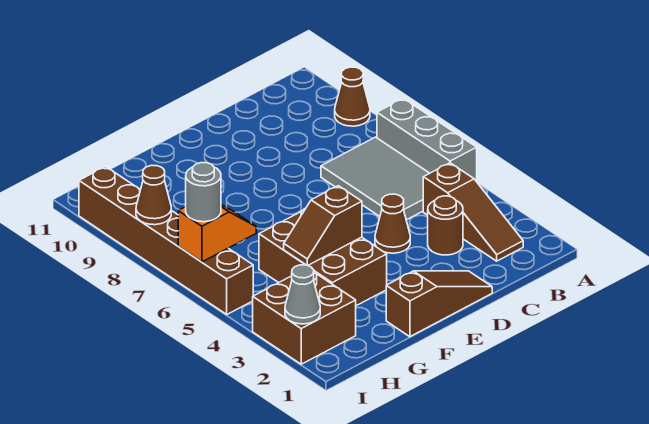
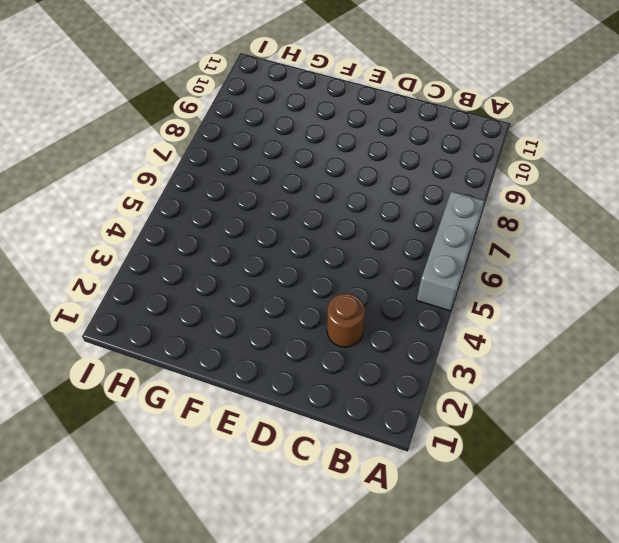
none -> brown cone A9 level 1
none -> brown slope B2:B4 level 1 top 4
none -> grey tile B5:C7 level 1

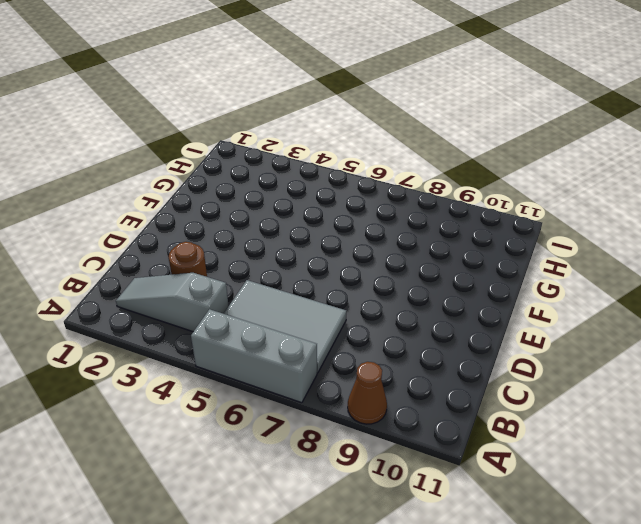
grey slope B2:B4 level 1 top 4 -> brown slope B2:B4 level 1 top 4
none -> brown slope D1:F1 level 1 top F
none -> brown cone D4 level 1
none -> brown brick F3:G5 level 1

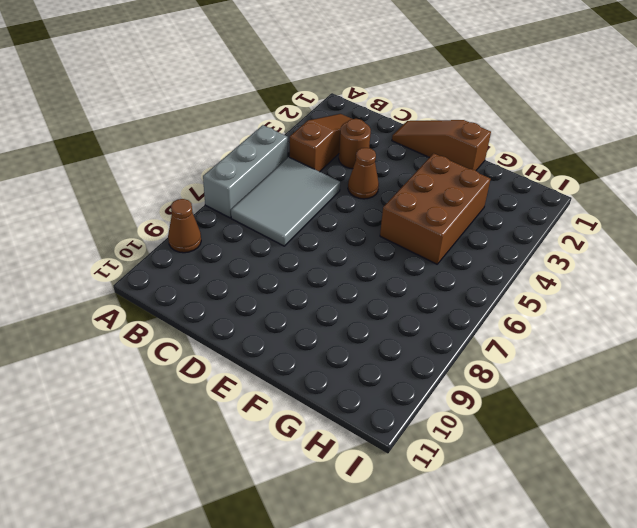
none -> brown brick H2:I3 level 1
none -> brown brick I5:I10 level 1
none -> brown slope F4:G4 level 2 top F

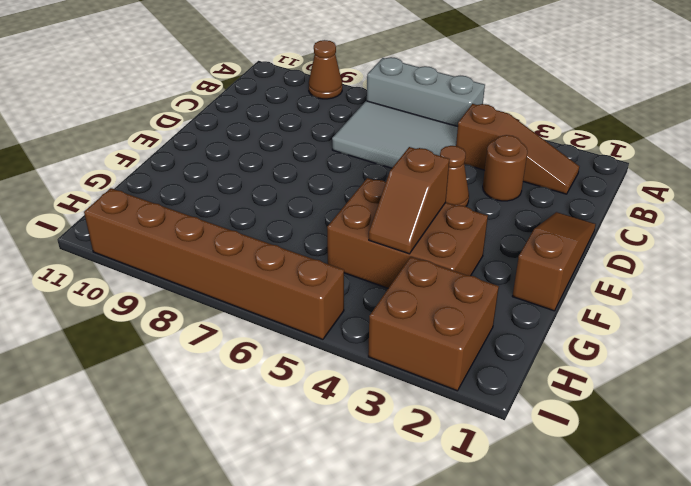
none -> orange slope H6:I6 level 2 top I
none -> grey cone I2 level 2
none -> brown cone I8 level 2

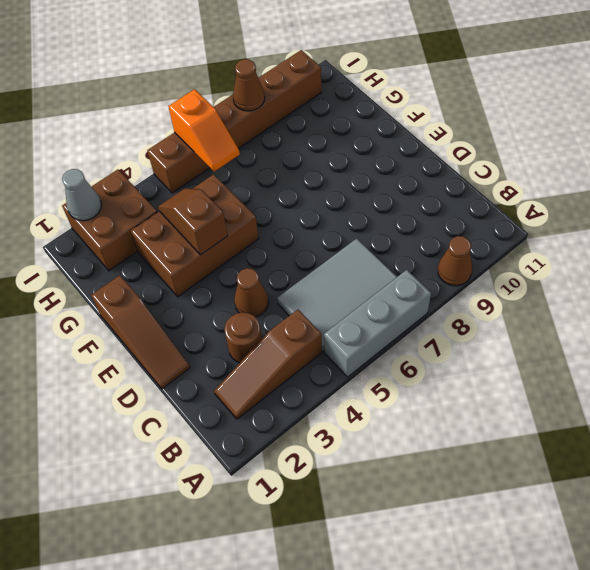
none -> grey round brick I6 level 3

